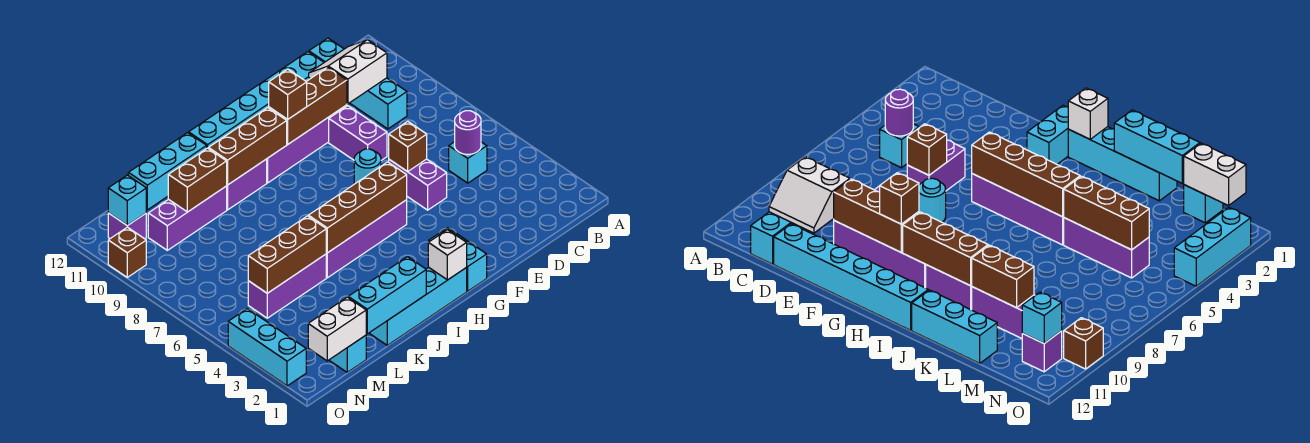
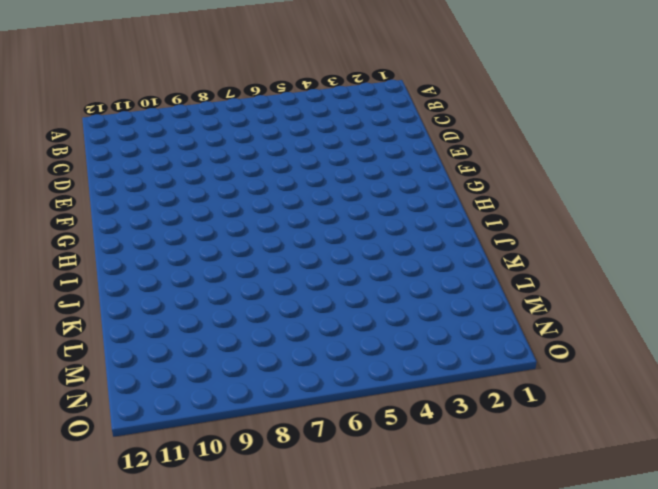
none -> cyan brick C5 level 1
none -> cyan brick C9:C12 level 1
none -> cyan brick D12:I12 level 1
none -> purple brick E5:E6 level 1

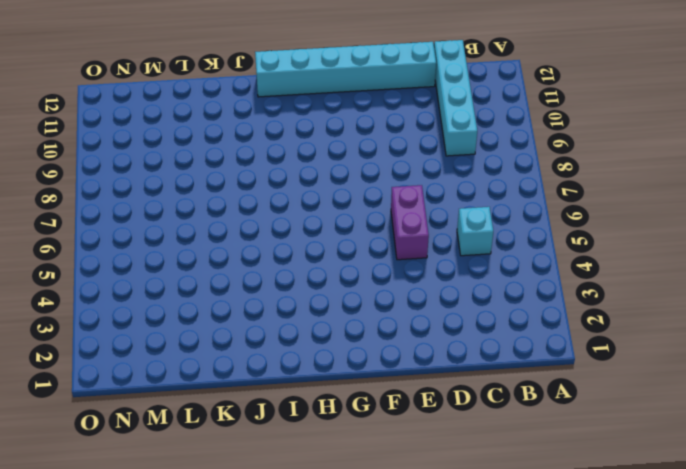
none -> purple brick E8:E9 level 1
none -> purple brick E10:H10 level 1
none -> cyan round brick F7 level 1
none -> cyan brick G1:G2 level 1

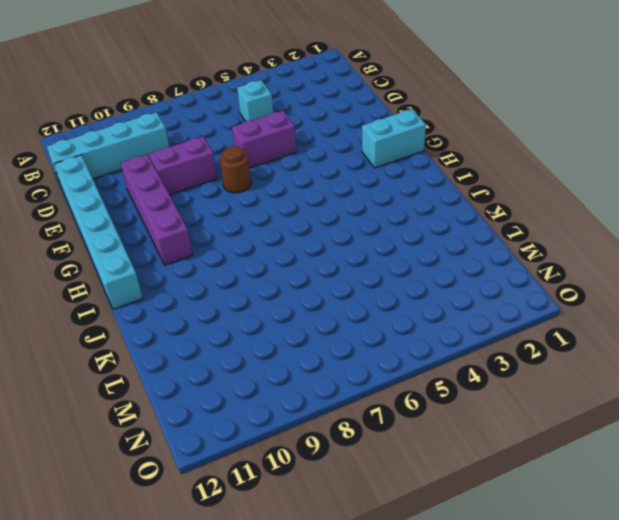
brown round brick F7 level 1 -> cyan round brick F7 level 1
none -> purple brick G5:J5 level 1
none -> cyan brick H1:K1 level 1
none -> purple brick I10:J10 level 1
none -> cyan brick J12:L12 level 1

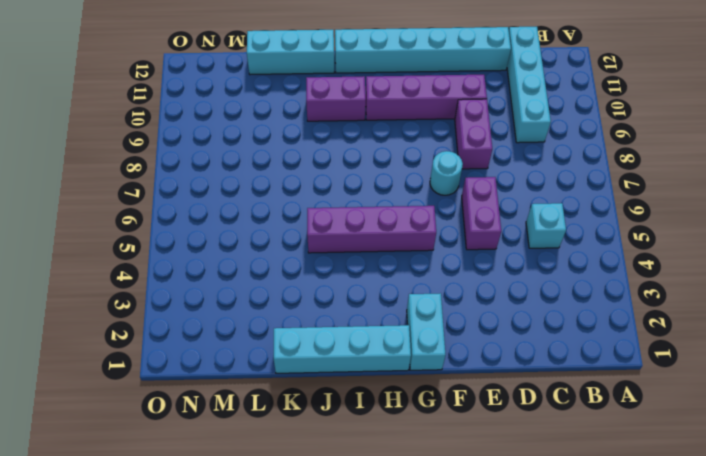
none -> purple brick K5:M5 level 1
none -> purple brick K10:M10 level 1
none -> cyan brick M1 level 1
none -> purple brick N11 level 1

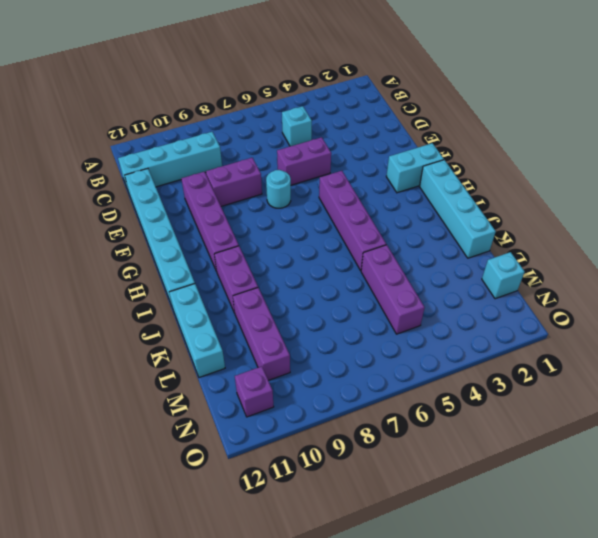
none -> cyan brick O2:O4 level 1
none -> brown brick O10 level 1
none -> purple round brick C5 level 2
none -> white slope C10:D11 level 2 top 10

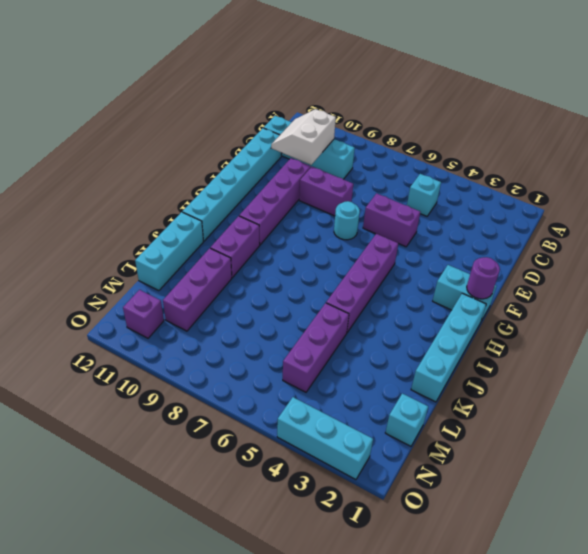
purple round brick G1 level 2 -> purple round brick C5 level 2
none -> brown brick O10 level 1
none -> brown brick E6 level 2
none -> brown brick E10:G10 level 2
none -> brown brick G5:J5 level 2

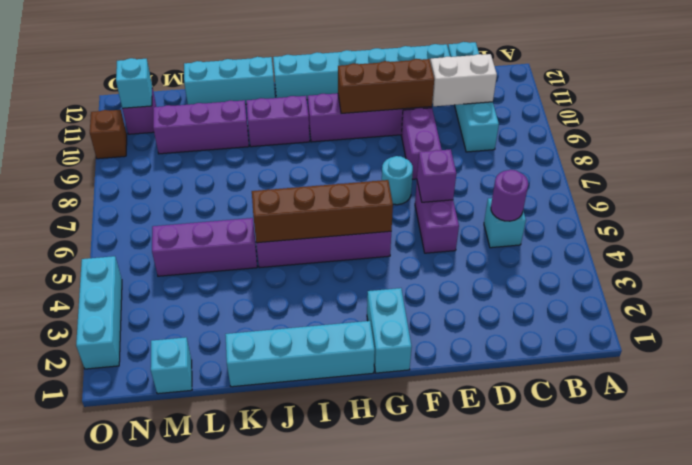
purple brick E6 level 2 -> brown brick E6 level 2
none -> white brick H1 level 2
none -> brown brick H10:J10 level 2
none -> cyan brick J1:L1 level 2
none -> brown brick K5:M5 level 2

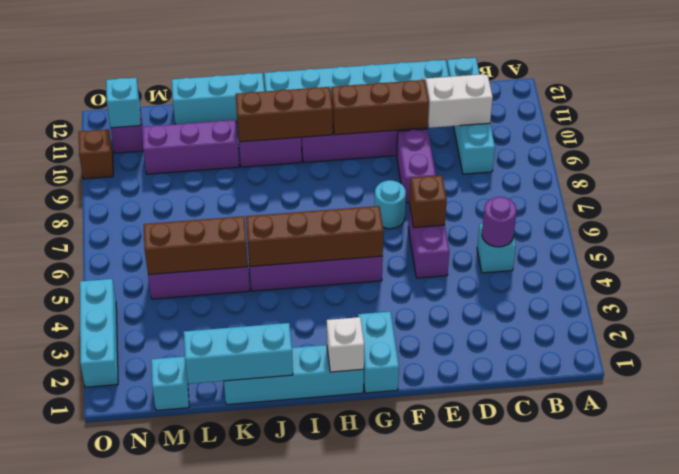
none -> brown brick K10:L10 level 2
none -> white brick M1:N1 level 2
none -> brown brick G10 level 3

